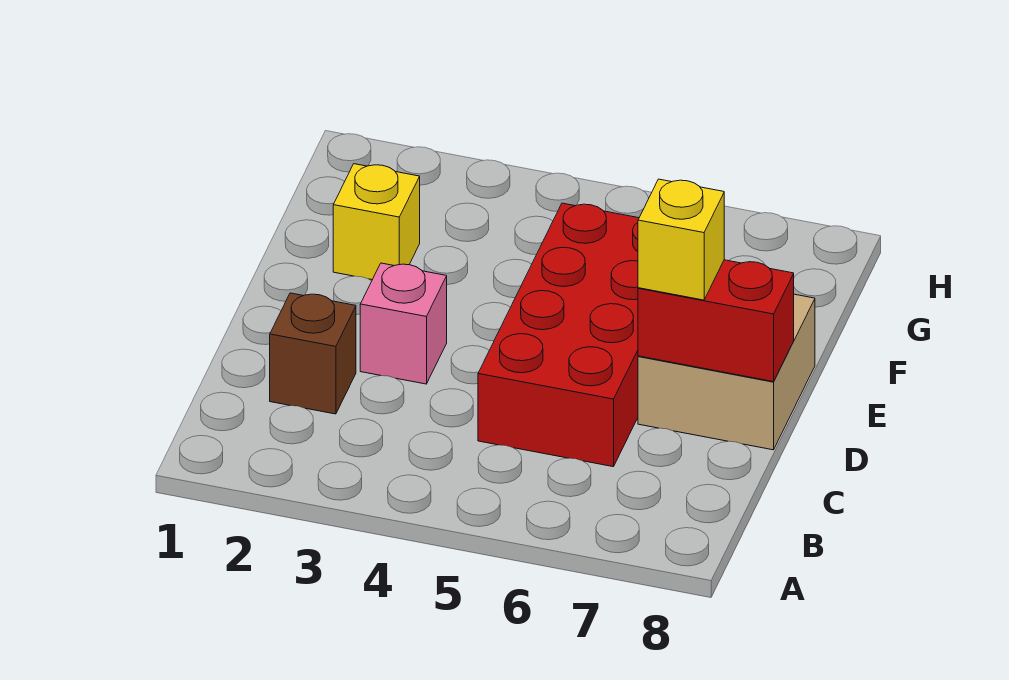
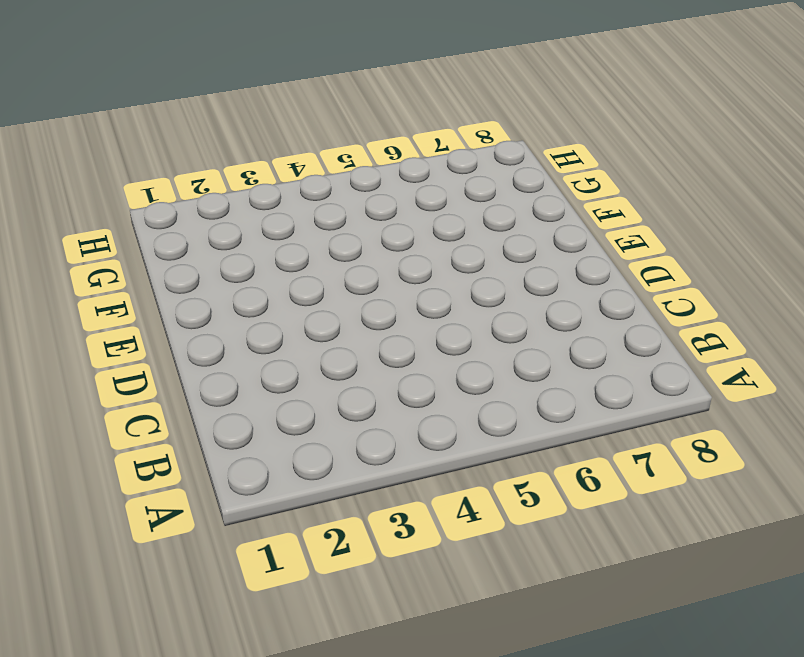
none -> brown brick C2 level 1
none -> red brick C5:F6 level 1

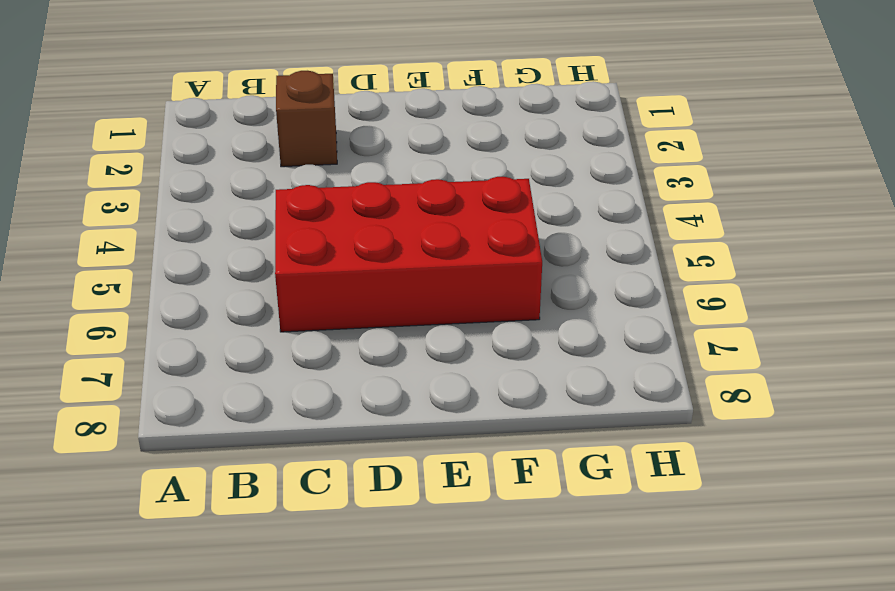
none -> pink brick D3 level 1
none -> tan brick D7:E8 level 1

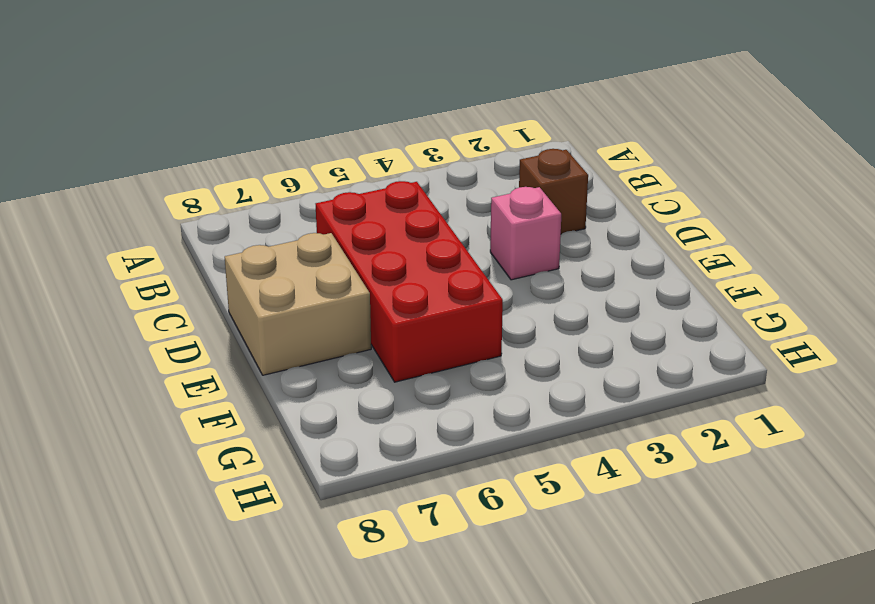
none -> yellow brick F2 level 1
none -> red brick D7:D8 level 2

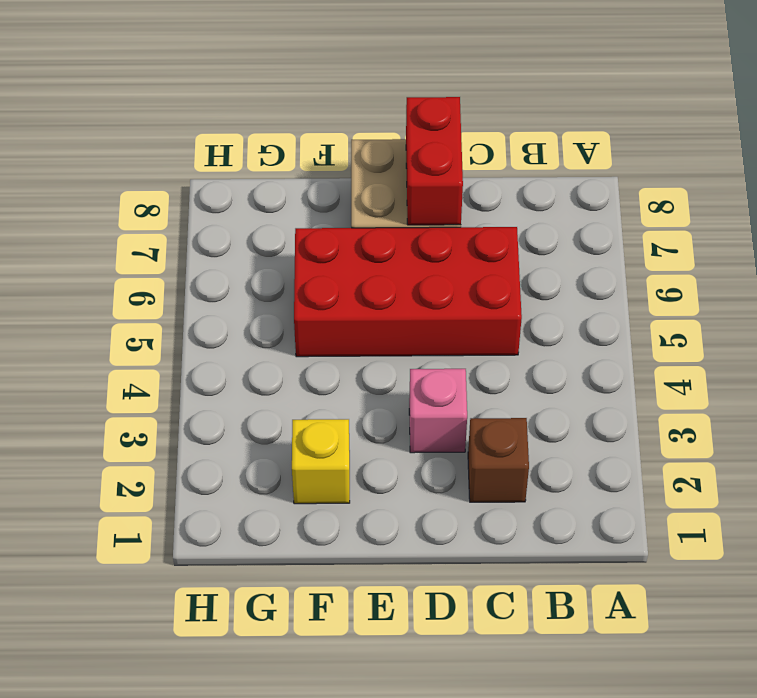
none -> yellow brick D7 level 3

